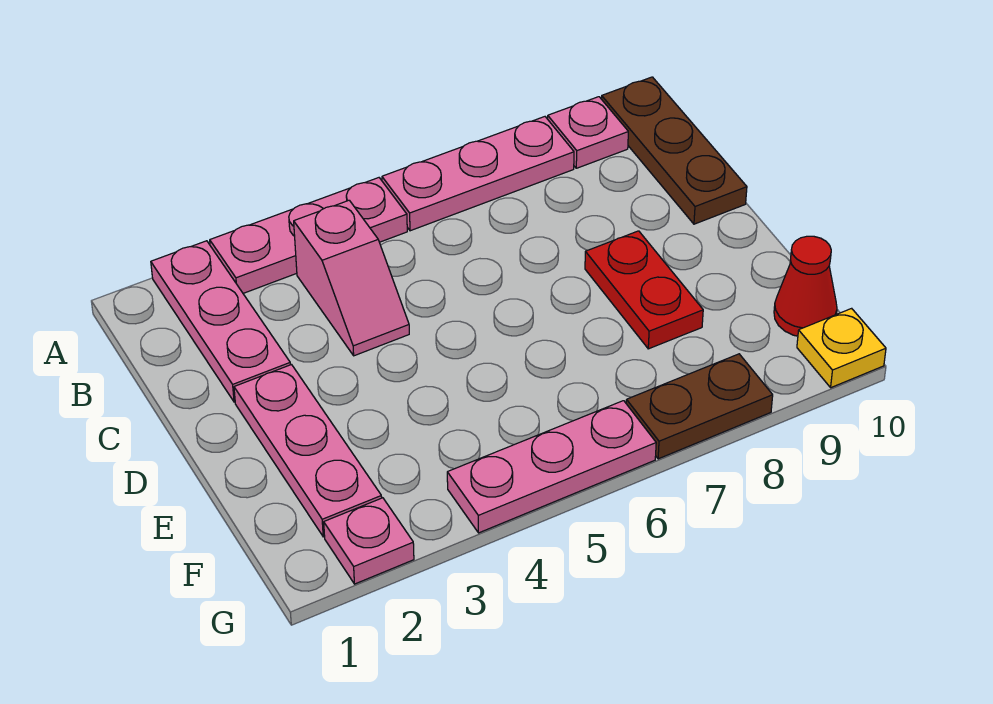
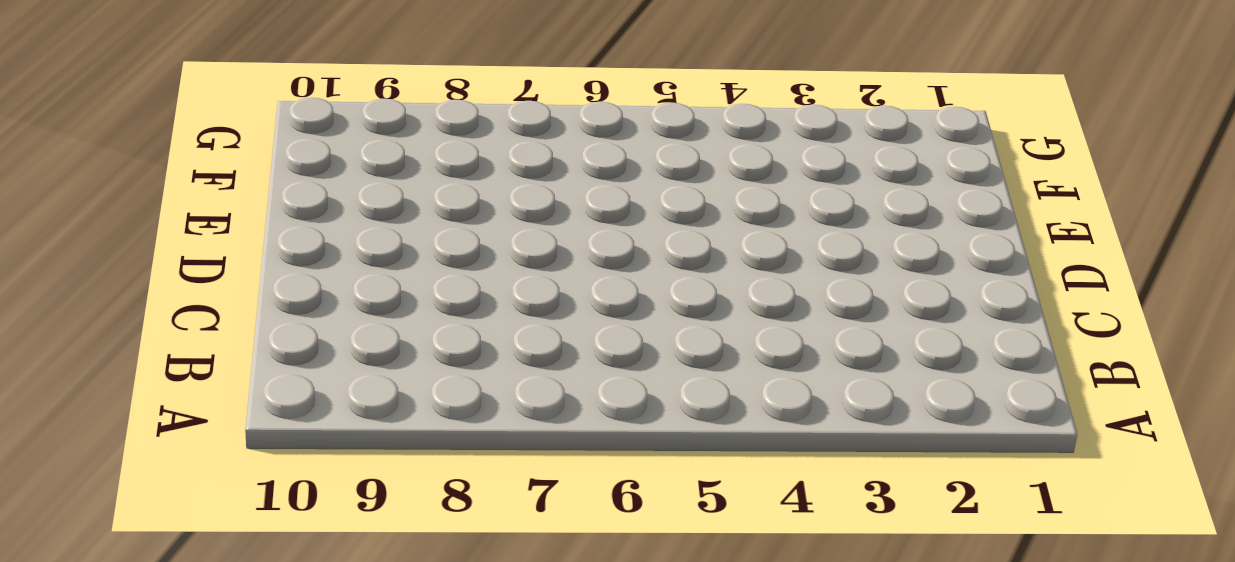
none -> pink plate A2:C2 level 1
none -> pink plate A3:A5 level 1
none -> pink plate A6:A8 level 1

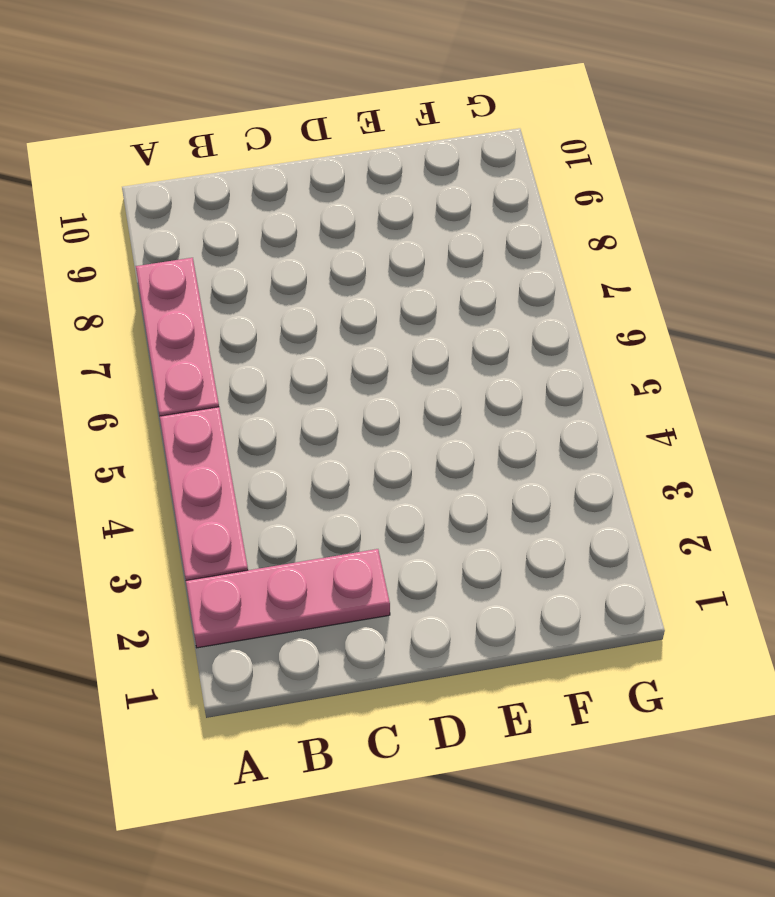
none -> pink plate A9 level 1
none -> brown plate A10:C10 level 1
none -> pink slope B4:C4 level 1 top B

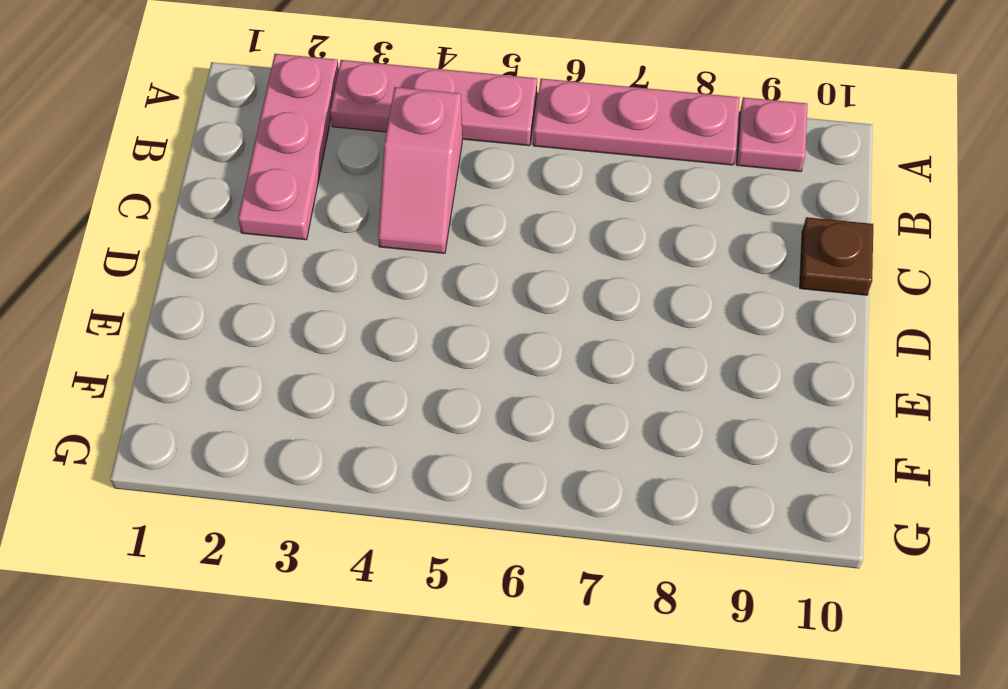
brown plate C10 level 1 -> brown plate A10:C10 level 1
none -> pink plate D2:F2 level 1
none -> red plate D8:E8 level 1
none -> red cone F10 level 1

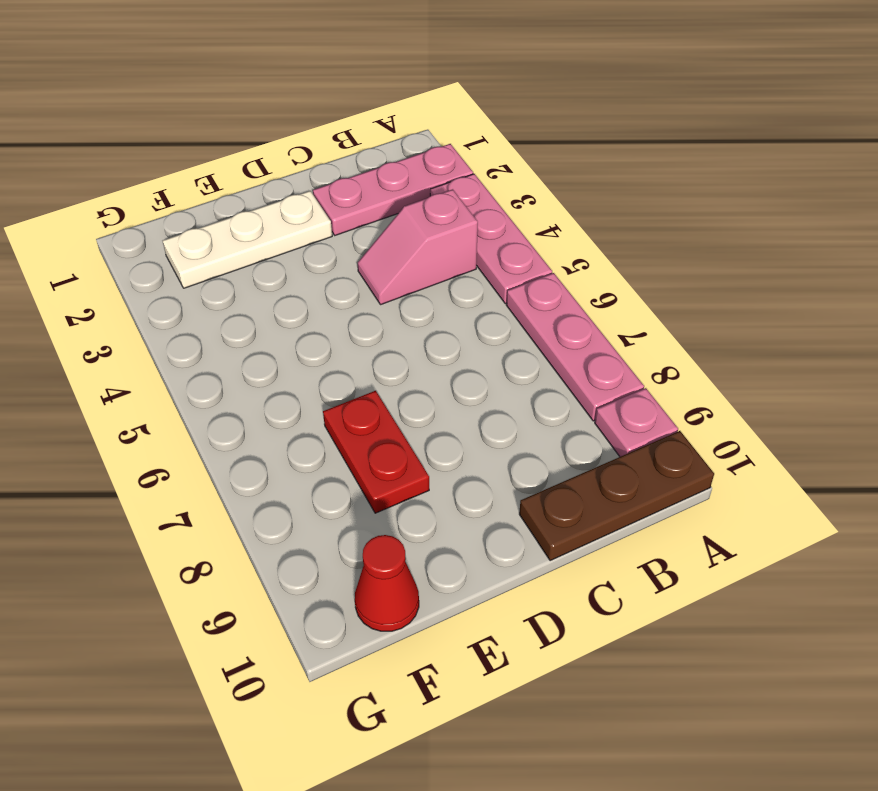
white plate D2:F2 level 1 -> pink plate D2:F2 level 1
red plate E7:E8 level 1 -> red plate D8:E8 level 1
none -> pink plate G2 level 1
none -> pink plate G4:G6 level 1
none -> brown plate G7:G8 level 1

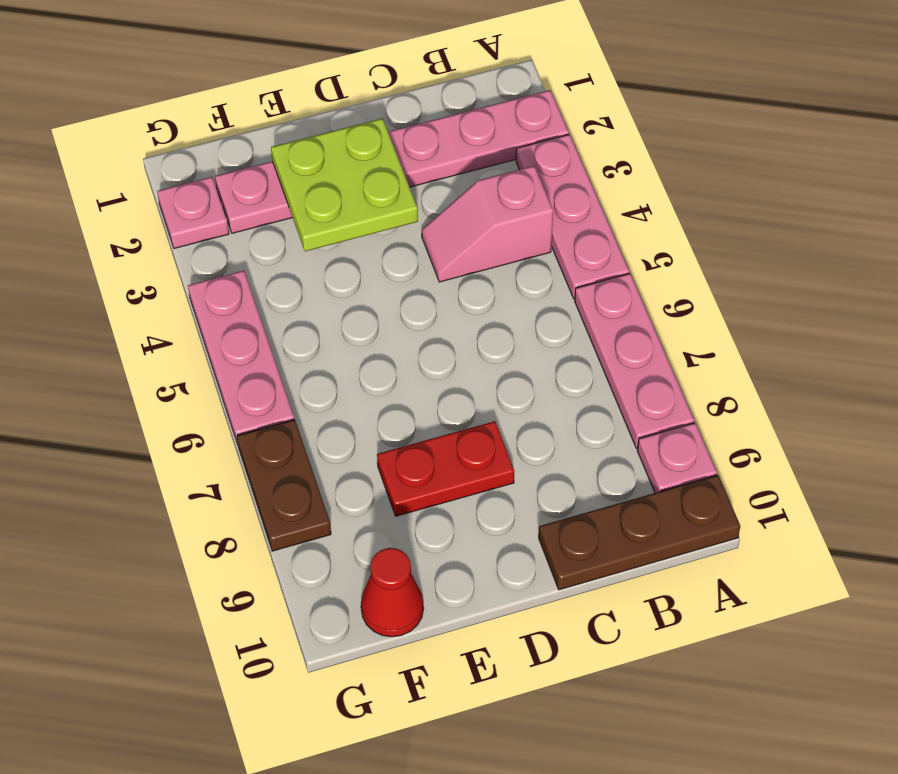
lime plate D2:E3 level 2 -> none
none -> yellow plate G10 level 1

